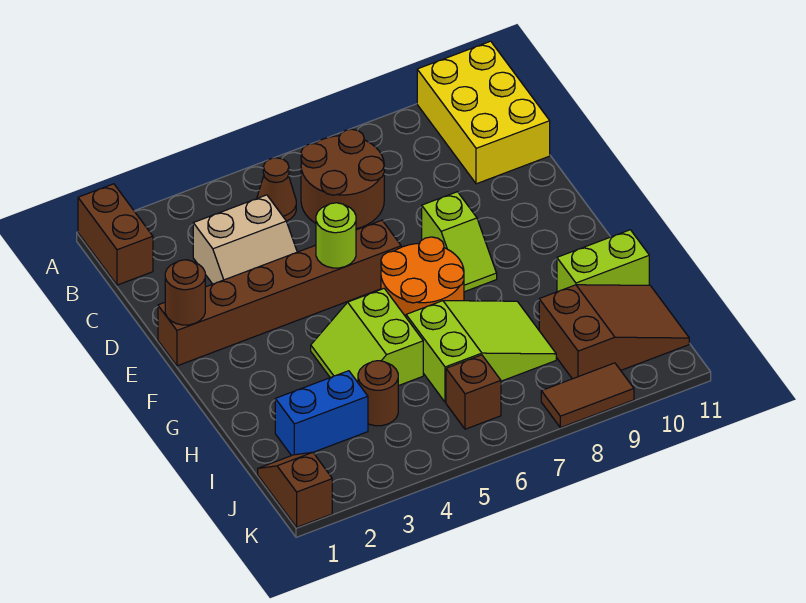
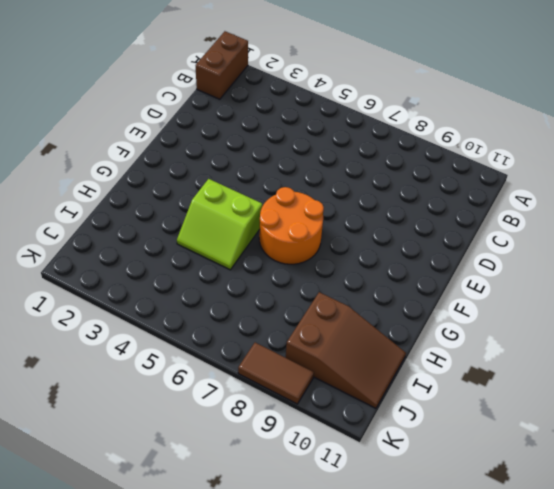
lime slope G4:H5 level 1 top G -> lime slope G4:H5 level 1 top 5
none -> yellow brick A10:C11 level 1
none -> brown cone B5 level 1
none -> brown round brick B6:C7 level 1

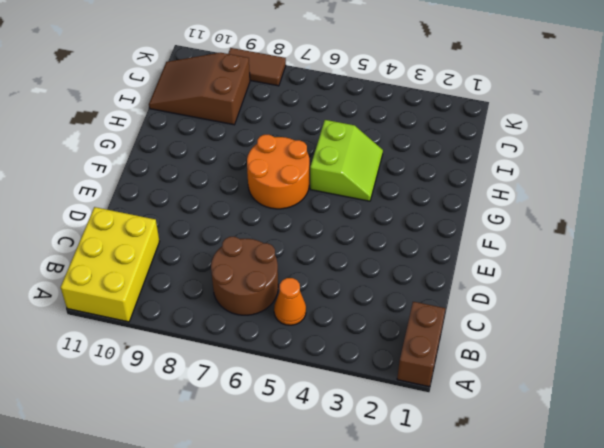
orange cone B5 level 1 -> brown cone B5 level 1
none -> tan slope C3:D4 level 1 top C
none -> brown brick E1:E6 level 1
none -> lime slope E8:F8 level 1 top E

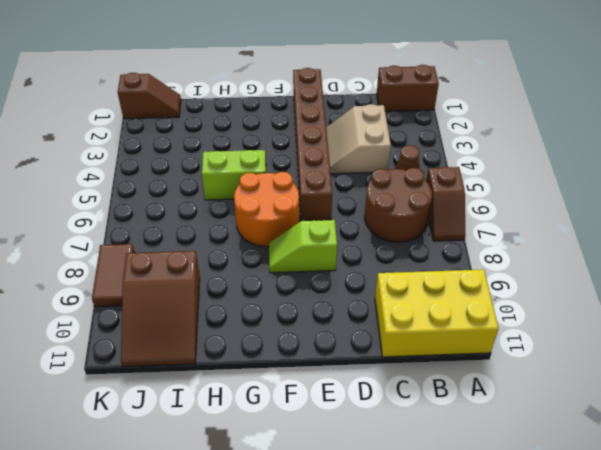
brown slope A6:A7 level 1 top 6 -> none
none -> lime slope H6:I8 level 1 top 6
none -> lime brick H10:H11 level 1
none -> blue brick I2:I3 level 1

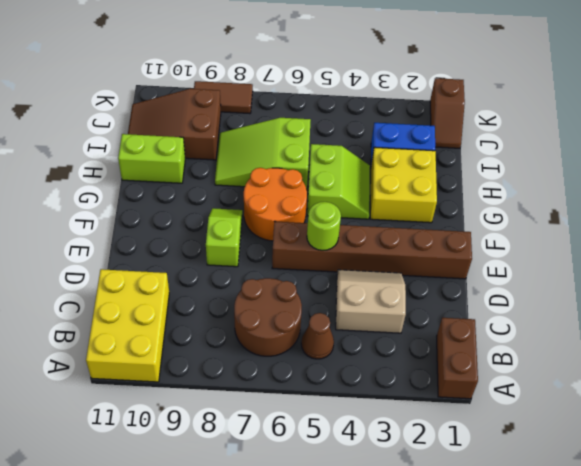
yellow brick G2:H3 level 1 -> none
none -> brown round brick I4 level 1
none -> brown brick J6 level 1
none -> brown round brick E1 level 2

